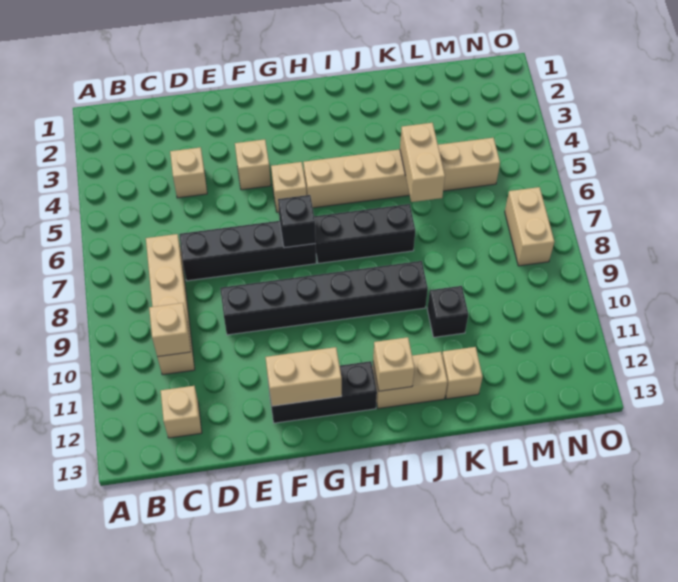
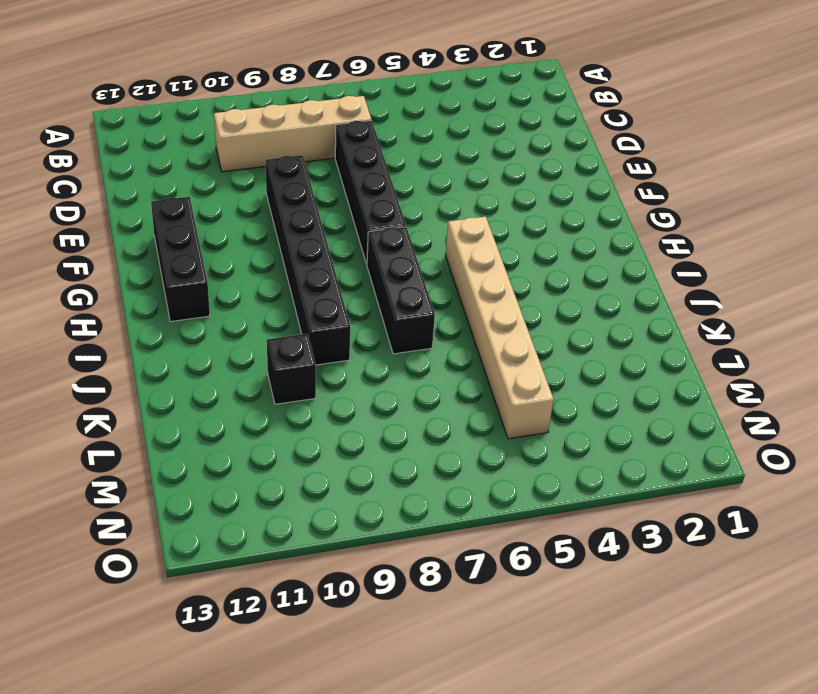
none -> tan brick C12 level 1
none -> tan brick D4 level 1
none -> tan brick F4 level 1

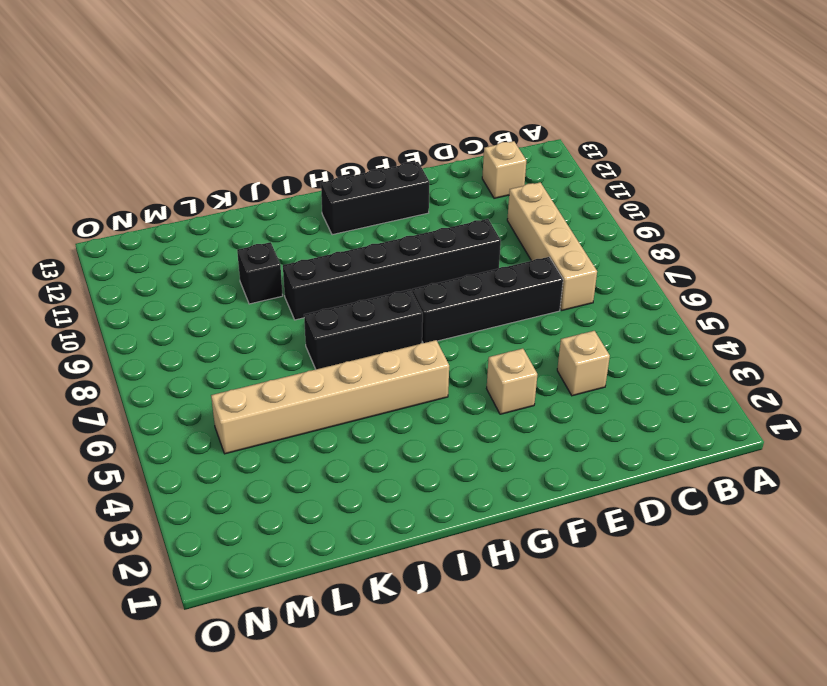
none -> tan brick G5 level 1
none -> tan brick I12:J12 level 1
none -> tan brick K12 level 1

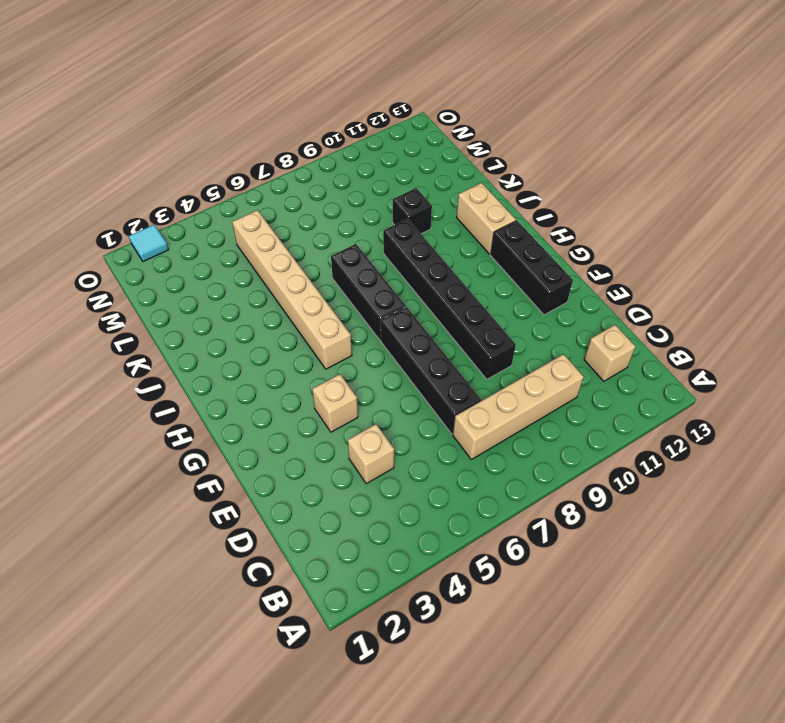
cyan tile O2 level 1 -> none
none -> tan brick G5 level 1
none -> tan brick K12 level 1
none -> tan brick N7:N8 level 1

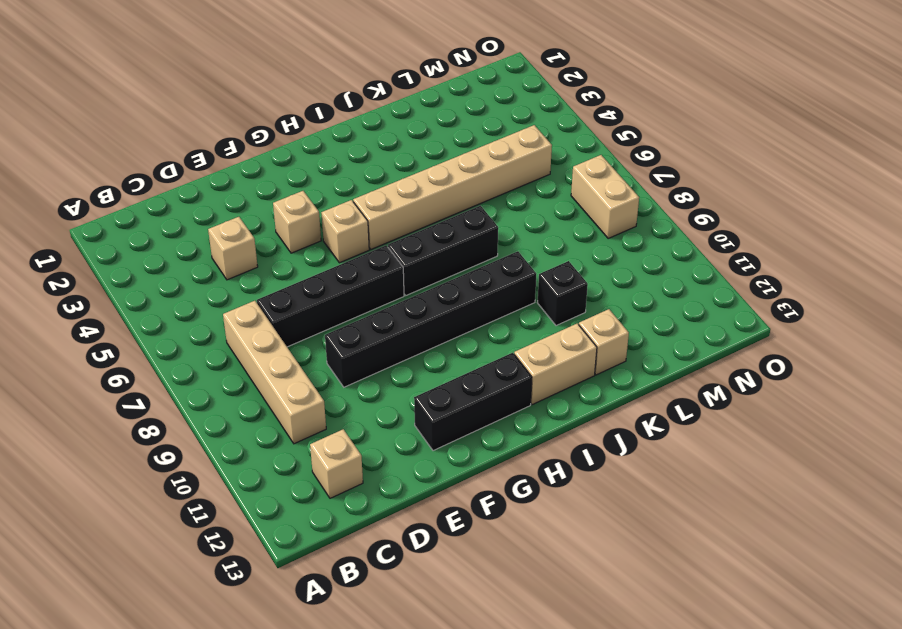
none -> tan brick C10 level 2
none -> tan brick F12:G12 level 2
none -> black brick G7 level 2

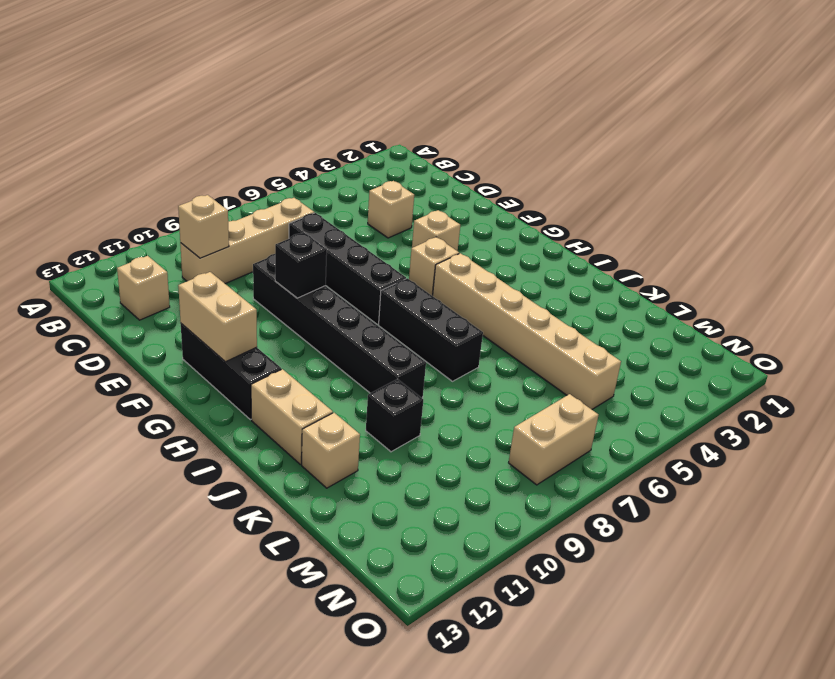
black brick F9 level 2 -> black brick G7 level 2
none -> tan brick I12 level 2
none -> tan brick K5:K6 level 2

